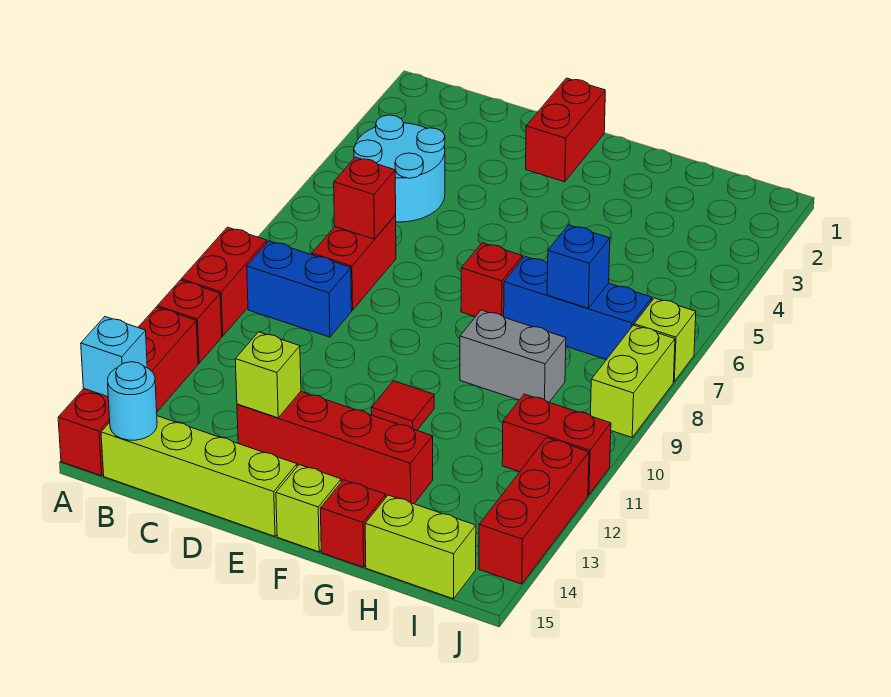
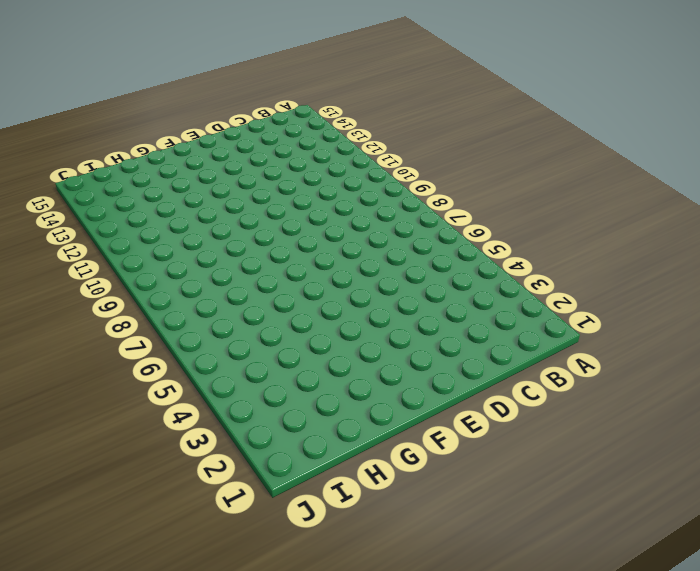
none -> red brick A9:A10 level 1
none -> red brick A11 level 1
none -> red brick A12:A15 level 1

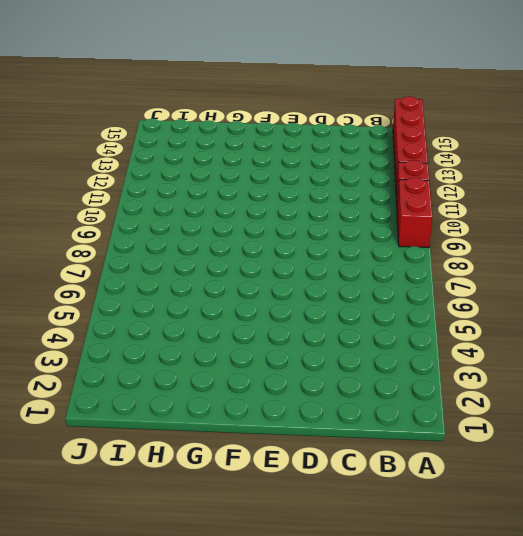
none -> cyan round brick B4:C5 level 1
none -> blue brick B9:C9 level 1
none -> lime brick B15:E15 level 1

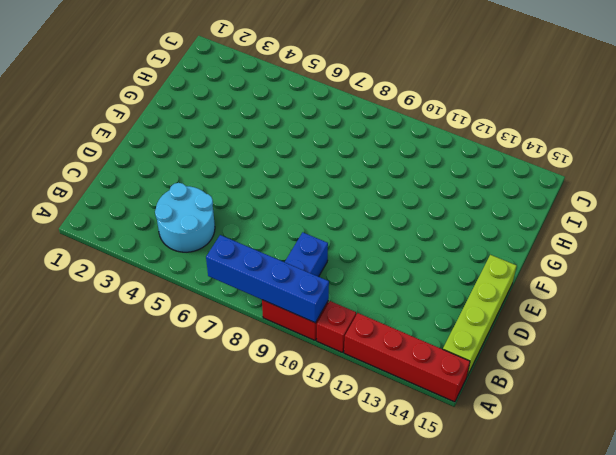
blue brick A7:A10 level 2 -> none
none -> red brick C7:C8 level 1
none -> red brick D13:G13 level 1
none -> red brick E1:E2 level 1

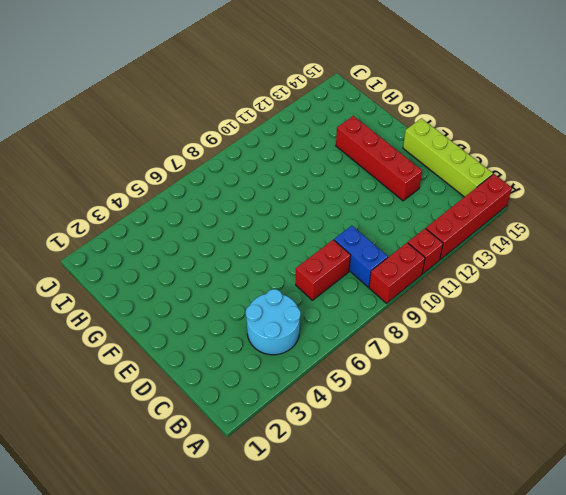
none -> red brick E1:E2 level 1
none -> red brick F7 level 1
none -> red tile F11 level 1

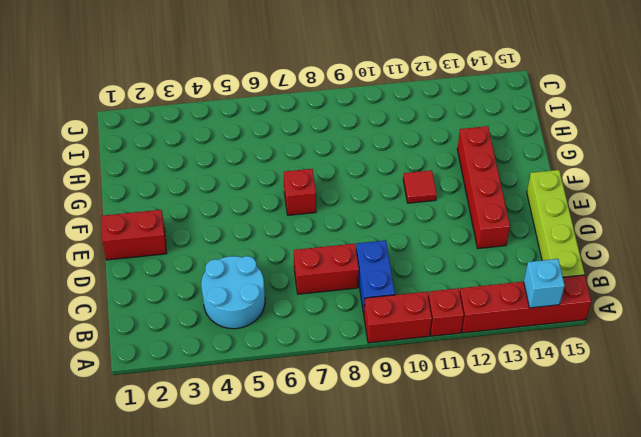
none -> lime brick F15 level 1
none -> blue brick G7:I7 level 1
none -> grey brick G9:H9 level 1

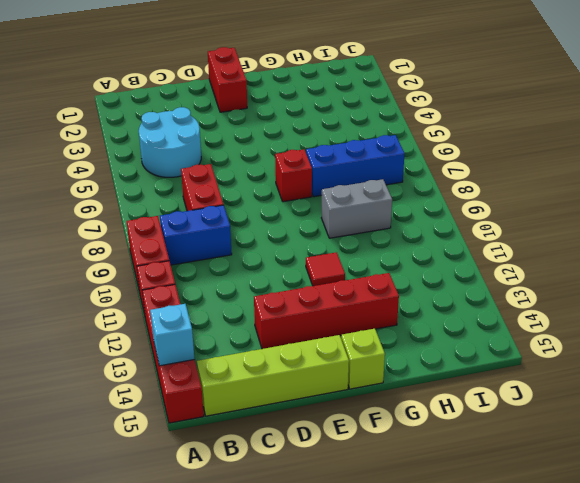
none -> red brick G15 level 1
none -> lime brick H15:I15 level 1
none -> red brick I11:J11 level 1

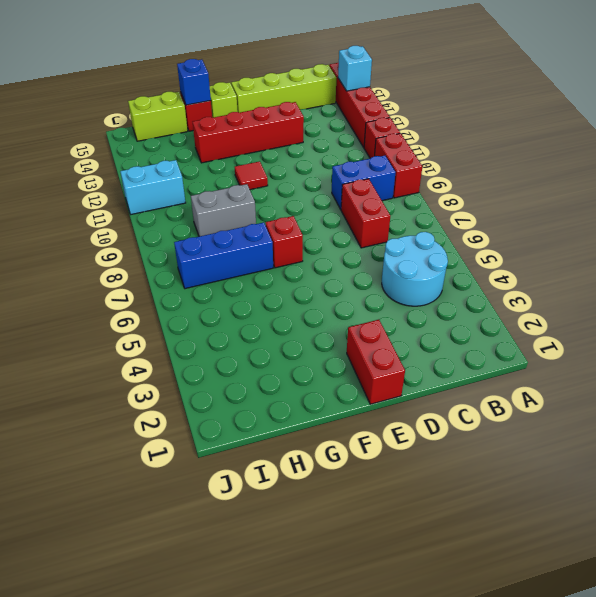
blue brick G15 level 2 -> blue brick H7 level 2
cyan brick I11:J11 level 1 -> red brick I11:J11 level 1
none -> lime brick J7 level 1
none -> lime brick J8:J9 level 1
none -> red brick J12:J14 level 1

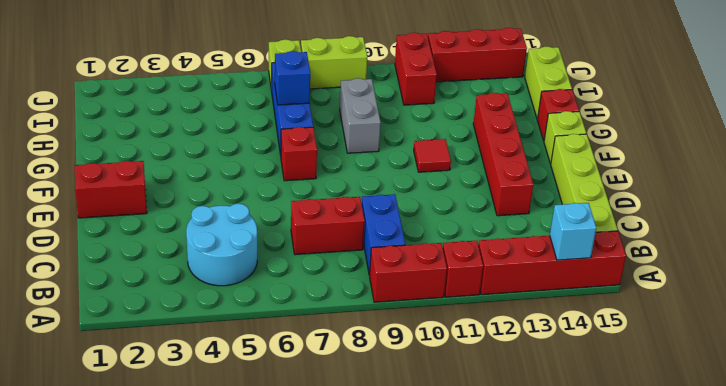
none -> cyan round brick B15 level 2
none -> red brick C7 level 2
none -> lime brick D13 level 2

